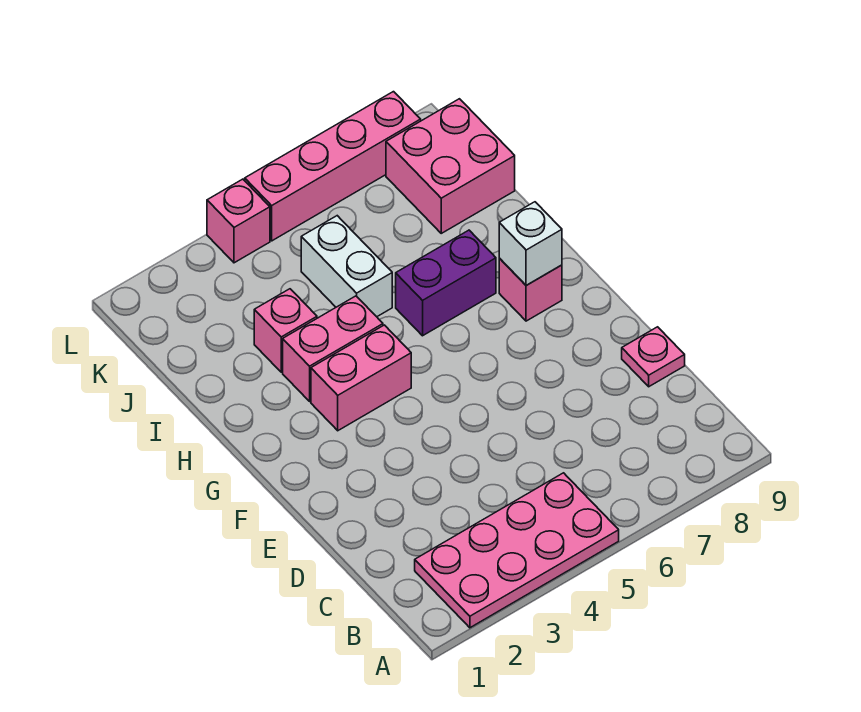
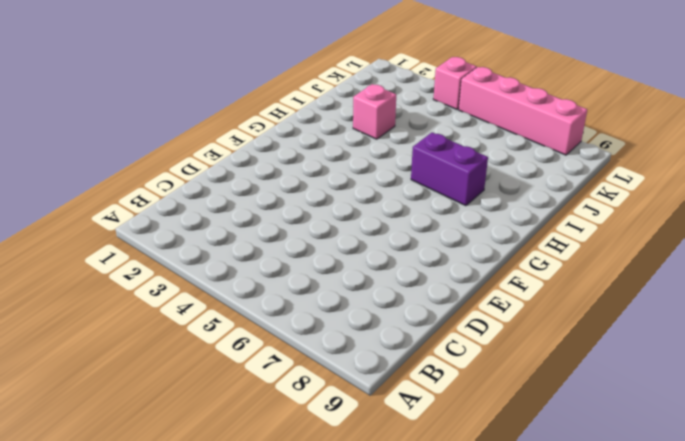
none -> pink plate A2:B5 level 1
none -> pink plate D9 level 1
none -> pink brick G3:G4 level 1

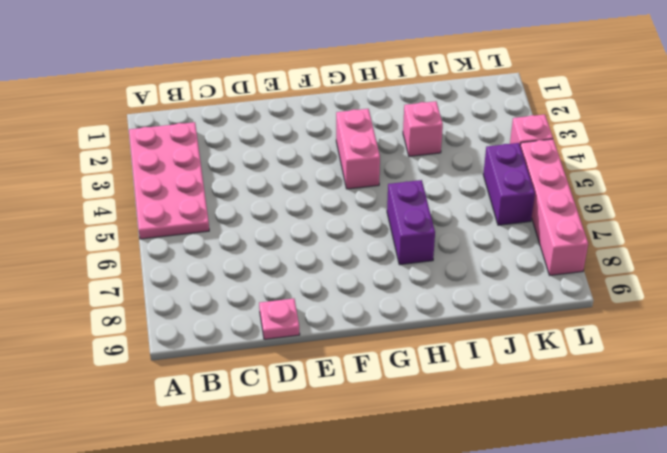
purple brick K5:K6 level 1 -> none
none -> pink brick G8 level 1
none -> pink brick H3:H4 level 1
none -> white brick I5:J5 level 1

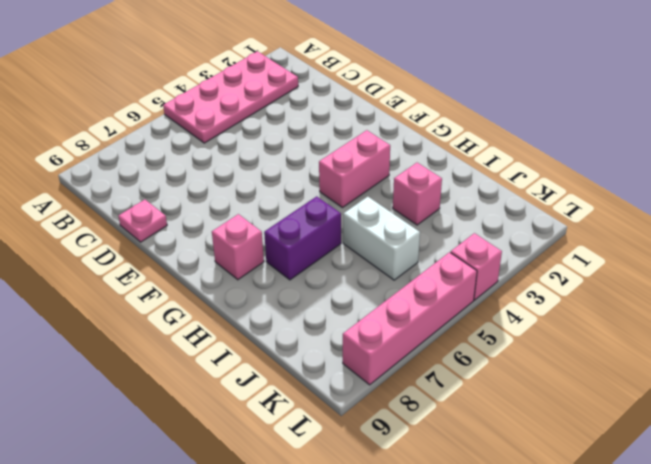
none -> pink brick H3:H4 level 1
none -> pink brick J8:K9 level 1
none -> white brick G8 level 2

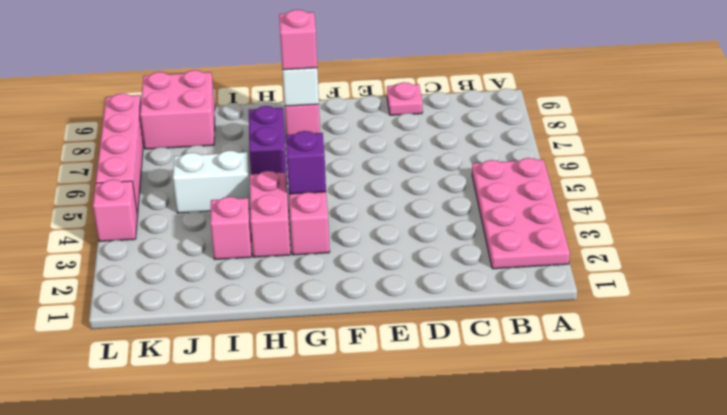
purple brick G4 level 2 -> none
pink brick G8 level 3 -> none

